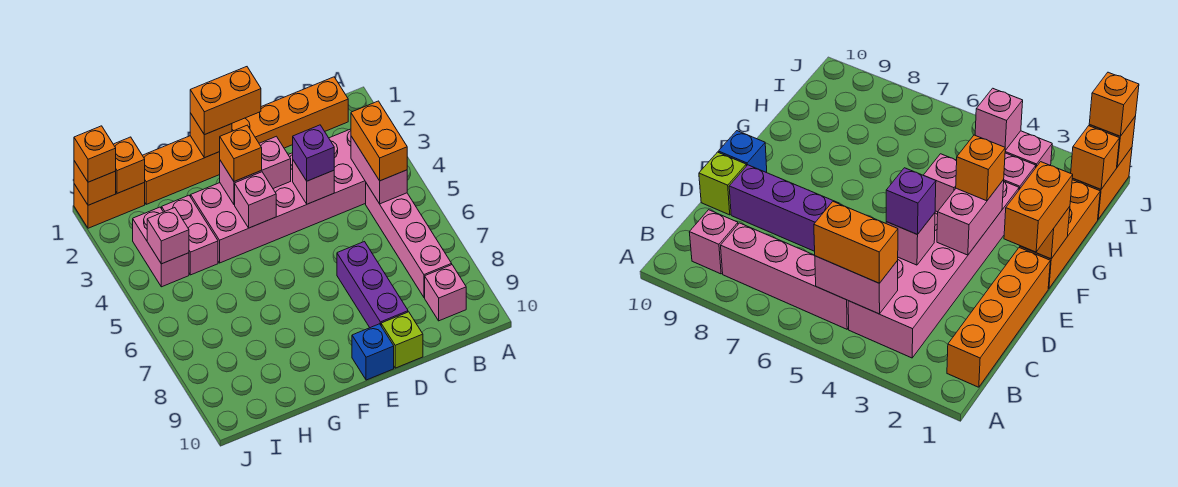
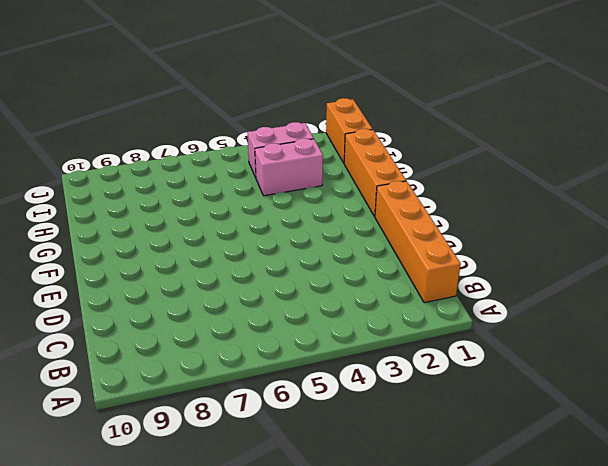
none -> pink brick B3:G4 level 1
none -> pink brick B5:B8 level 1
none -> pink brick B9 level 1

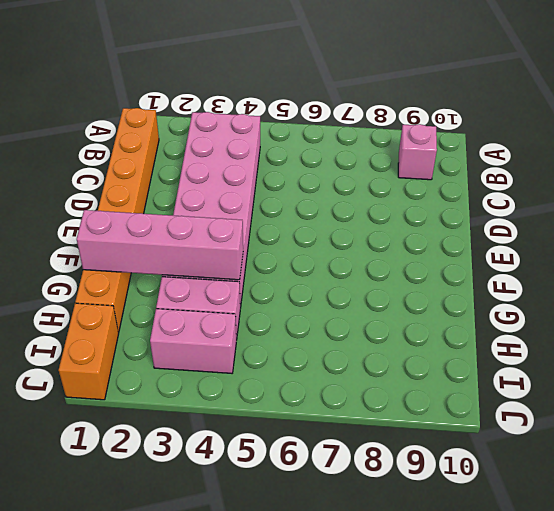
pink brick G1:G4 level 2 -> pink brick B5:B8 level 1
none -> purple brick D7:D9 level 1
none -> lime brick D10 level 1
none -> blue brick E10 level 1

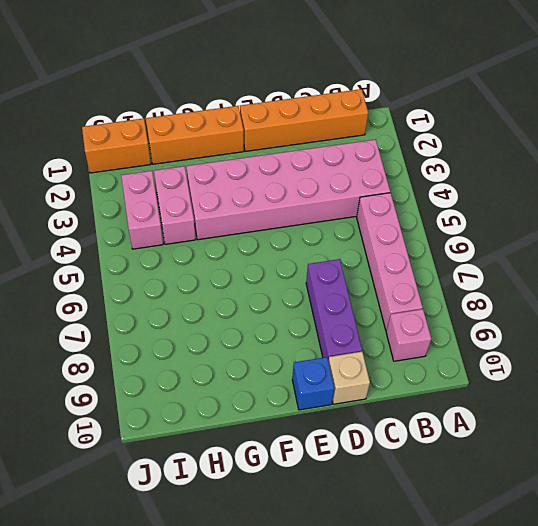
tan brick D10 level 1 -> lime brick D10 level 1
none -> pink brick B4:B5 level 2
none -> pink brick D4 level 2
none -> pink brick E3:F3 level 2

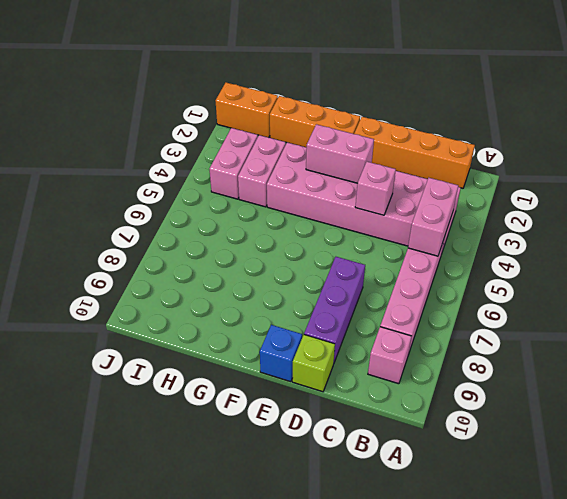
none -> orange brick F1 level 2
none -> pink brick F4 level 2
none -> orange brick I1 level 2

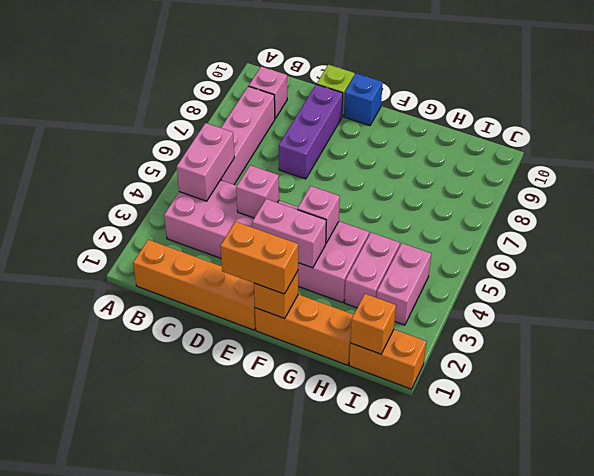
none -> pink brick I4 level 2
none -> orange brick J1 level 2
none -> orange brick B4:B5 level 3

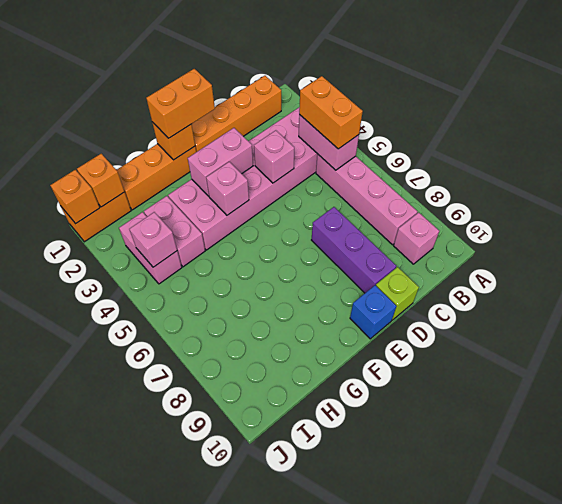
none -> purple brick D4 level 3
none -> orange brick F3 level 3
none -> orange brick J1 level 3

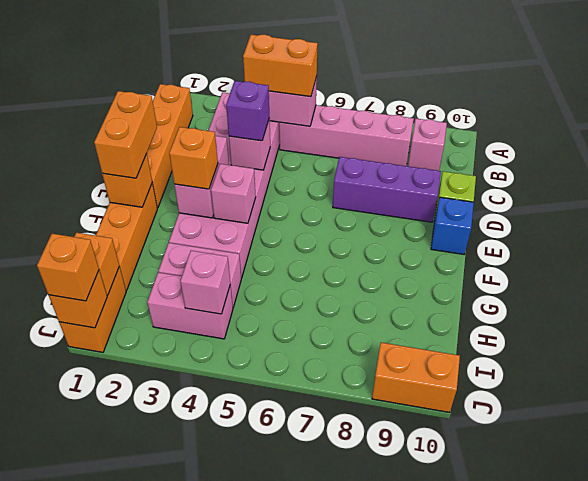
orange brick J9:J10 level 1 -> none

